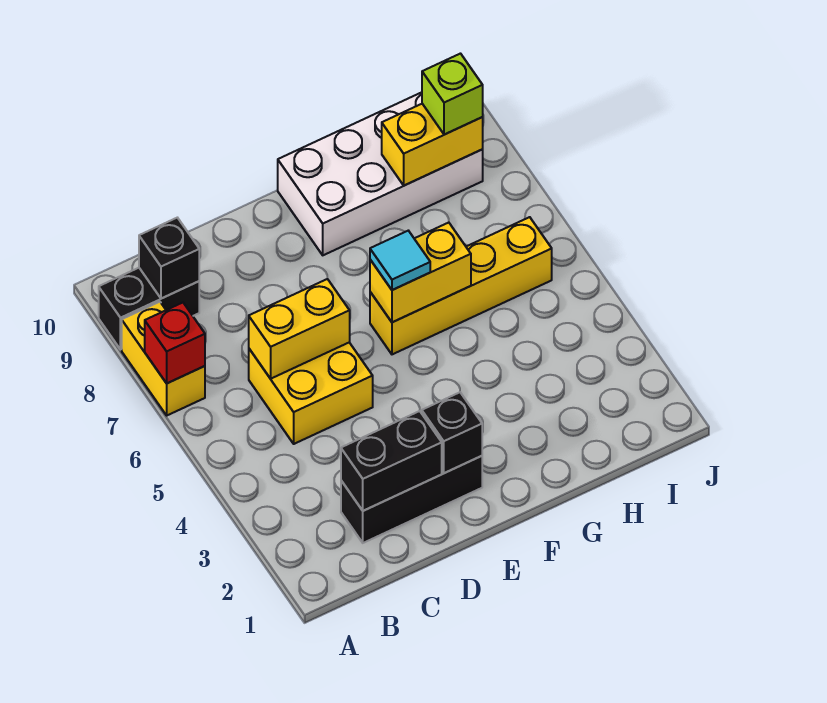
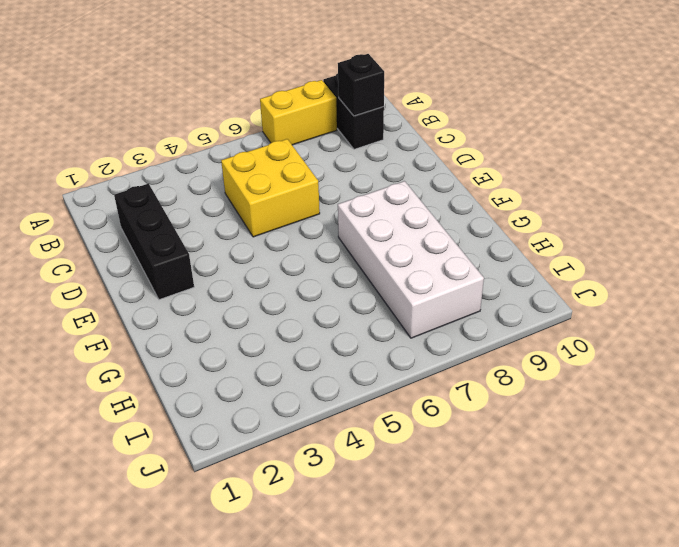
white brick F7:I8 level 1 -> white brick F9:I10 level 1
none -> yellow brick F6:I6 level 1
none -> red brick A7 level 2
none -> black brick C2:D2 level 2

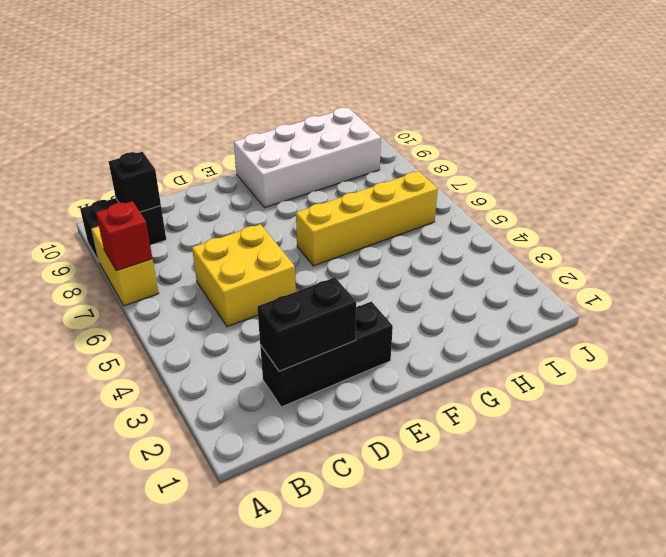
none -> yellow brick C6:D6 level 2
none -> black brick E2 level 2
none -> yellow brick F6:G6 level 2

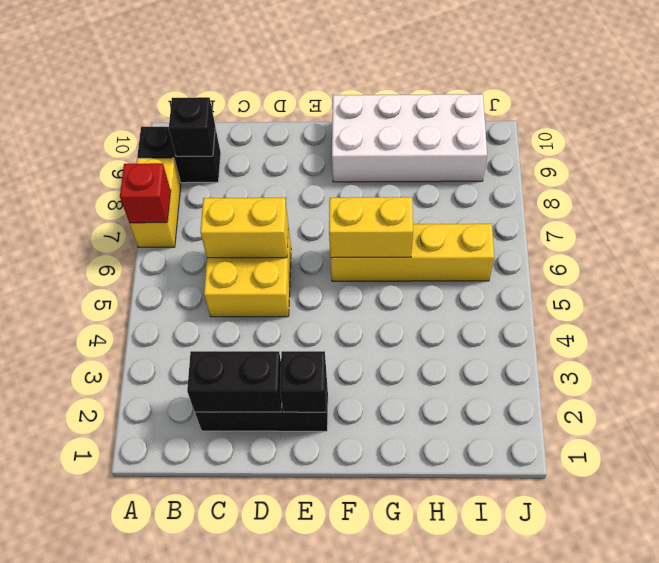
none -> yellow brick H9:I9 level 2
none -> cyan tile F6 level 3
none -> lime brick I9 level 3

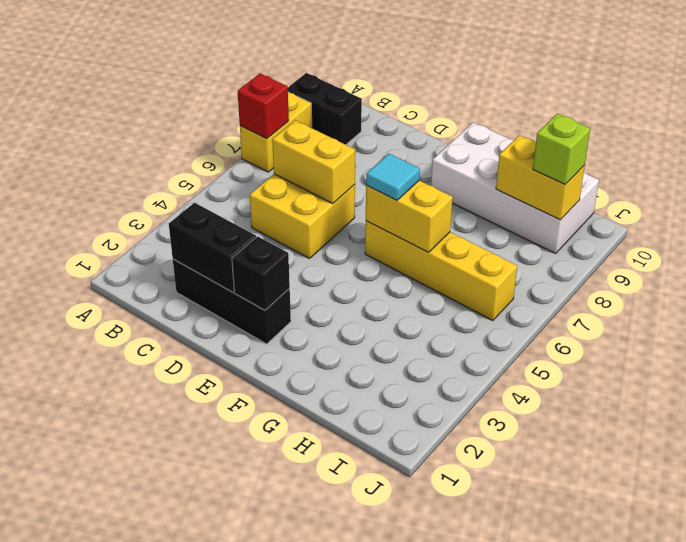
none -> black brick B9 level 2

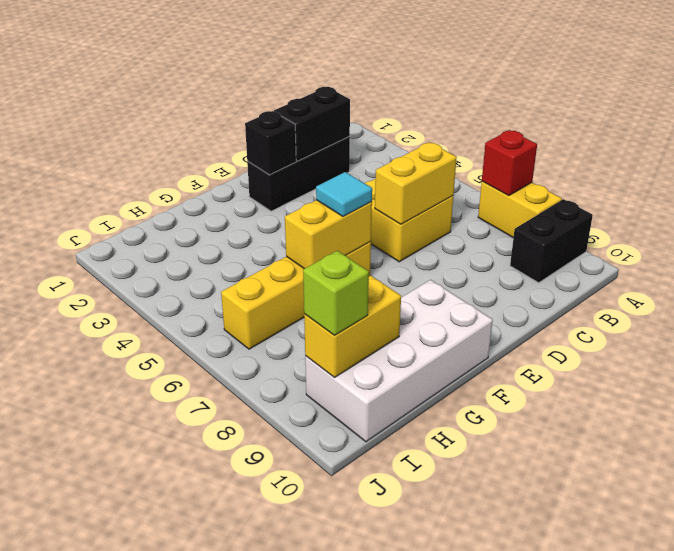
none -> black brick B9 level 2

